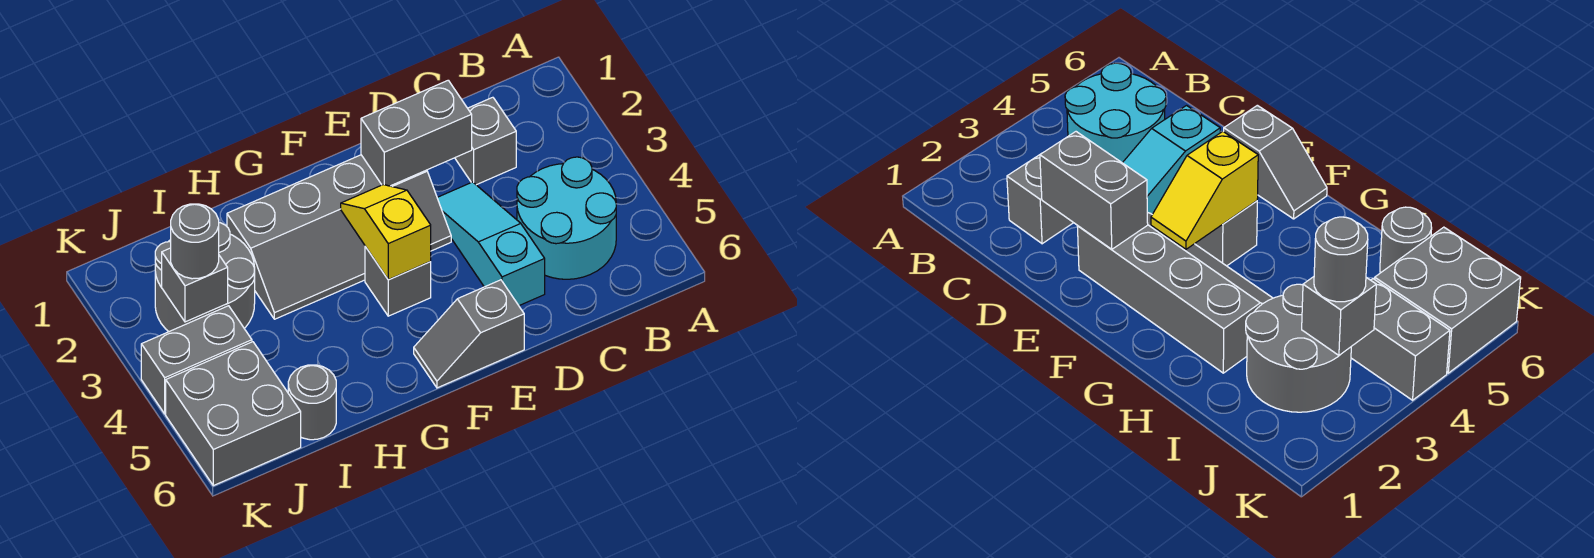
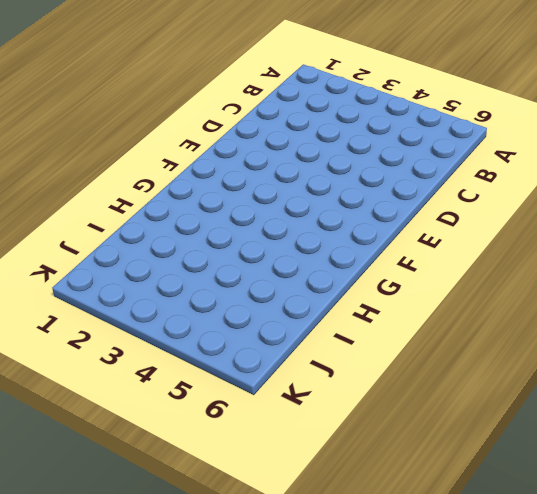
none -> cyan round brick B4:C5 level 1
none -> grey brick C2 level 1
none -> cyan slope D3:D5 level 1 top 5

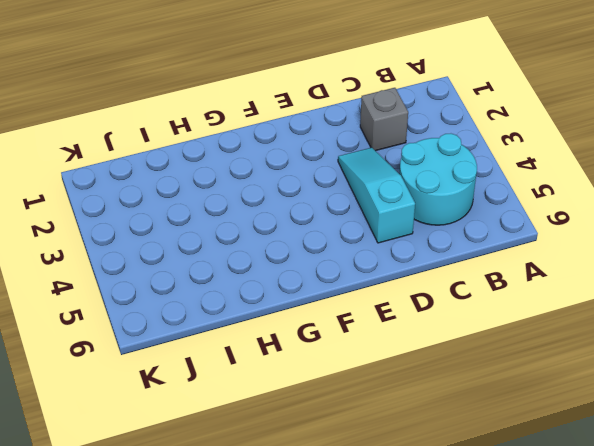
none -> grey slope E2:H3 level 1 top 2
none -> grey slope E6:F6 level 1 top E
none -> grey brick F4 level 1

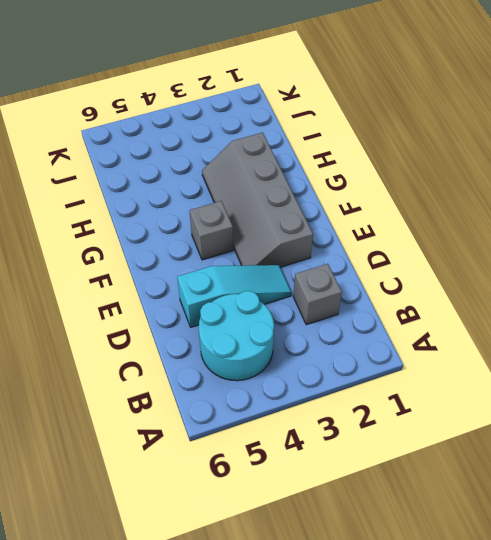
none -> grey slope E6:F6 level 1 top E
none -> grey round brick I2:J3 level 1
none -> grey round brick I6 level 1

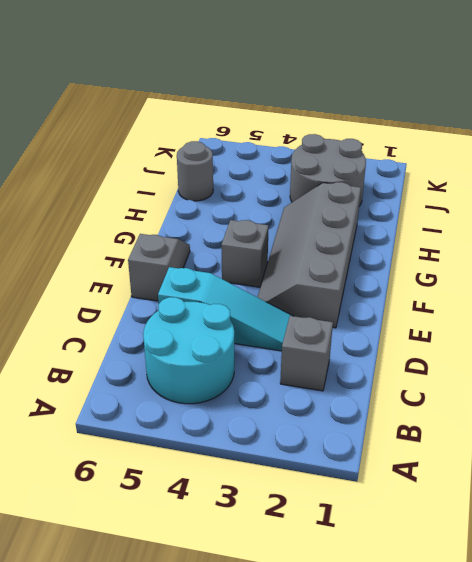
none -> grey brick J4:K4 level 1
none -> grey brick J5:K6 level 1
none -> grey brick D2:E2 level 2

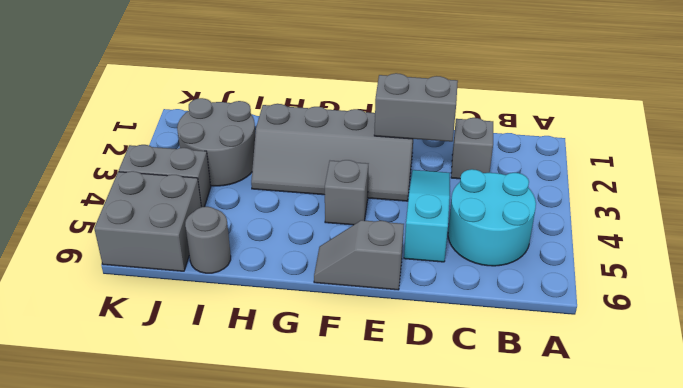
none -> yellow slope F3:F4 level 2 top 4
none -> grey brick J3 level 2
none -> grey round brick J3 level 3

